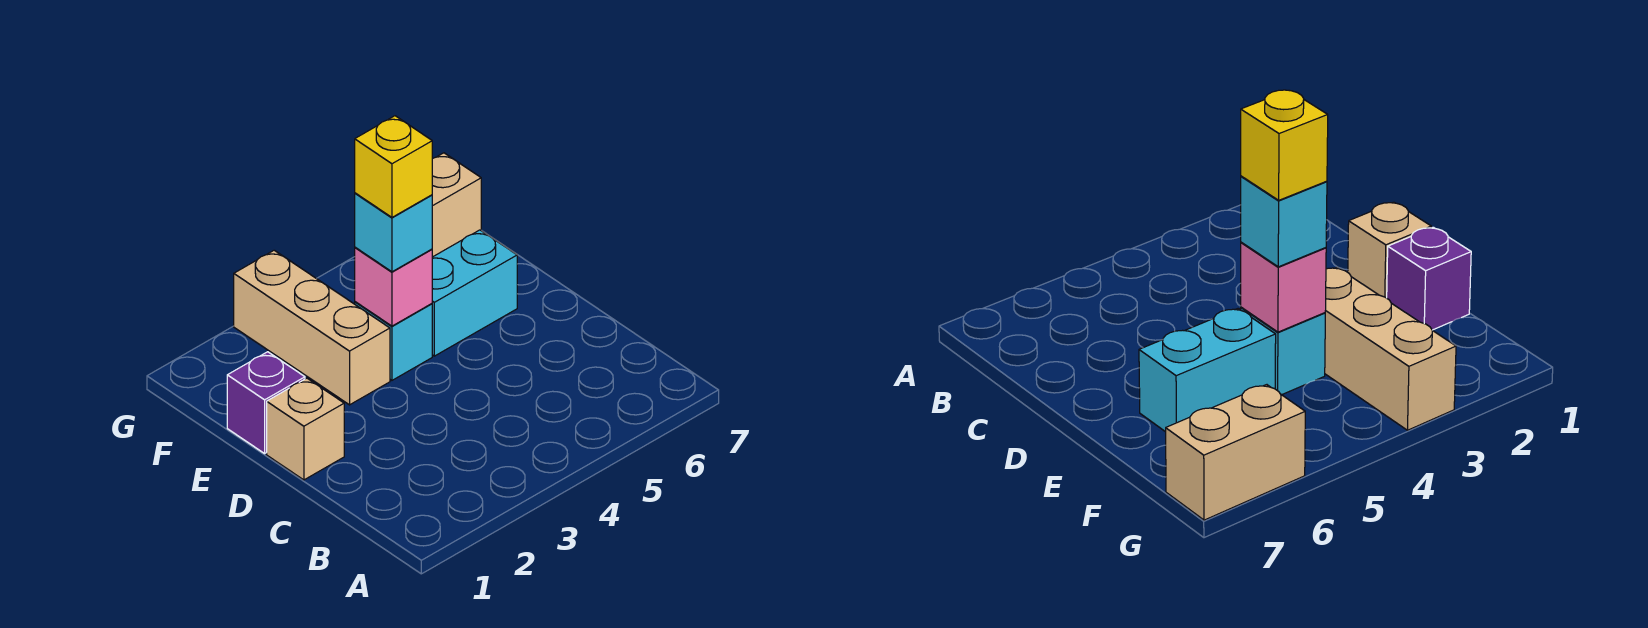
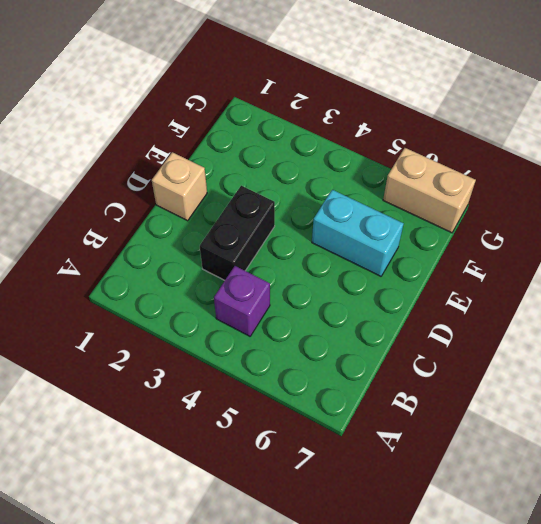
purple brick B4 level 1 -> purple brick E1 level 1
black brick C3:D3 level 1 -> none
none -> tan brick E3:G3 level 1
none -> cyan brick E4 level 1

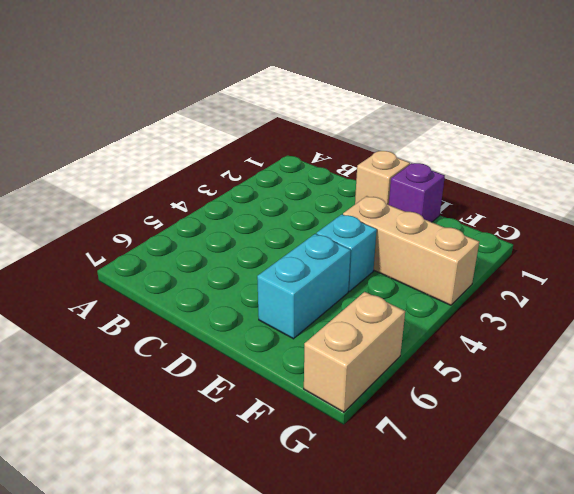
none -> pink brick E4 level 2
none -> cyan brick E4 level 3

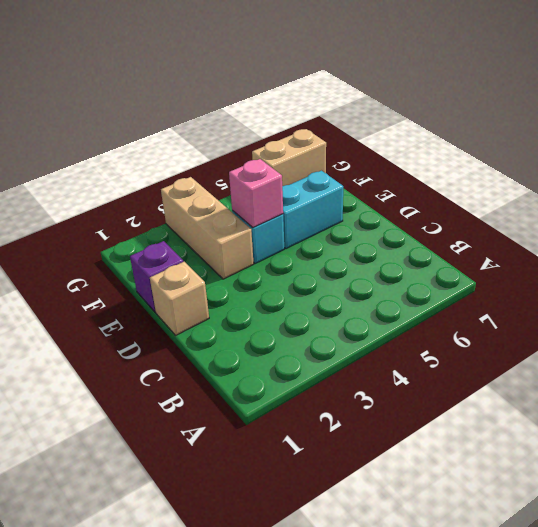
none -> cyan brick E4 level 3
none -> yellow brick E4 level 4

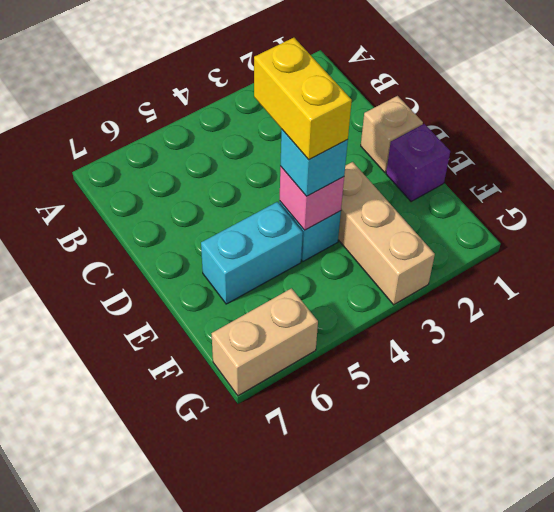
yellow brick D4:E4 level 4 -> yellow brick E4 level 4

